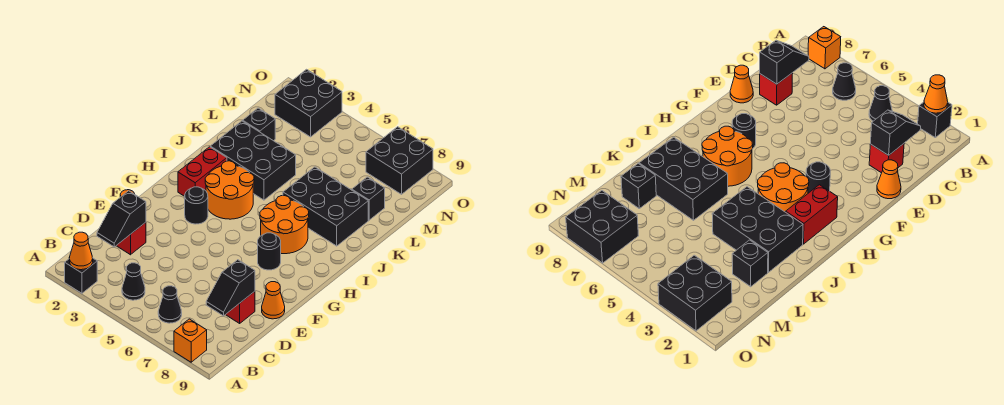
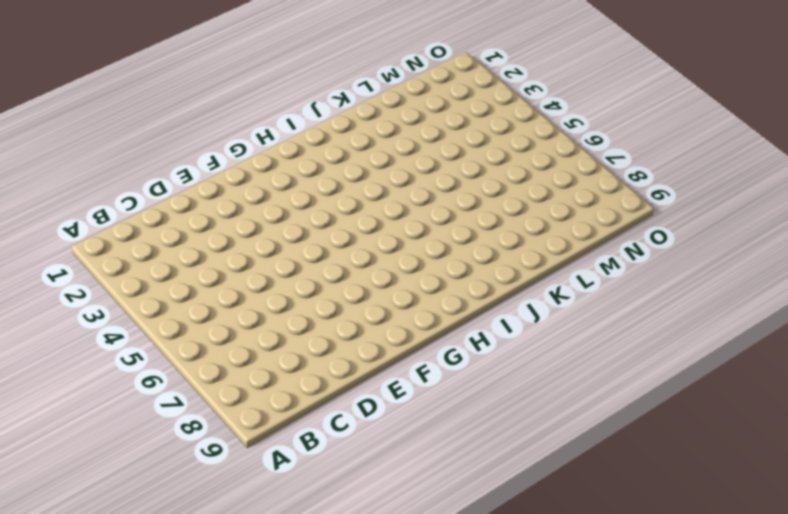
none -> black brick A2 level 1
none -> orange brick A8 level 1
none -> black cone B4 level 1

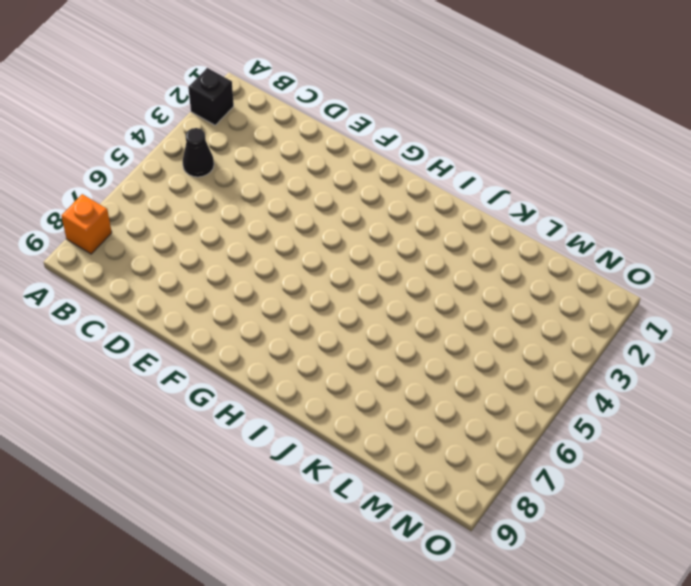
none -> black cone B6 level 1
none -> red brick D2 level 1
none -> red brick D8 level 1

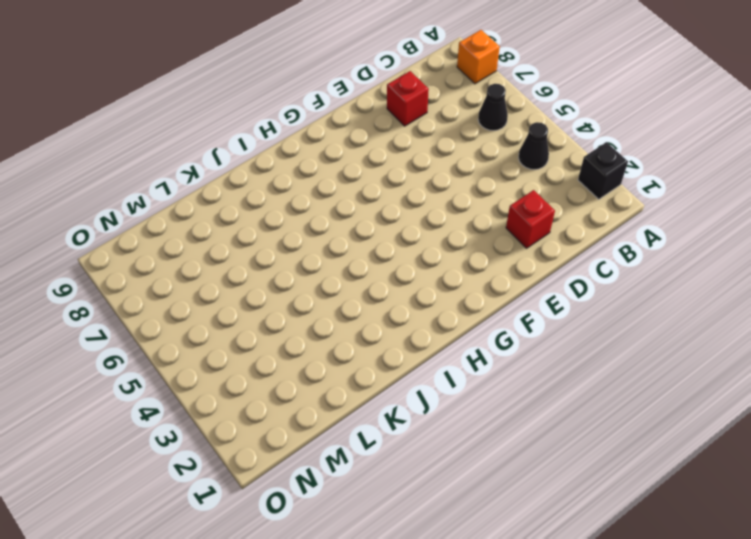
none -> orange cone E1 level 1
none -> orange cone E9 level 1
none -> black round brick G3 level 1

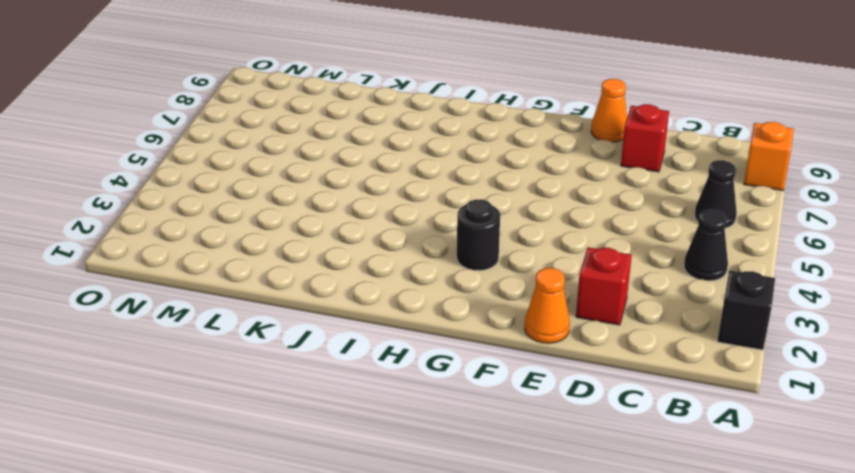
none -> black round brick G7 level 1
none -> red brick H2:I2 level 1
none -> orange round brick H3:I4 level 1

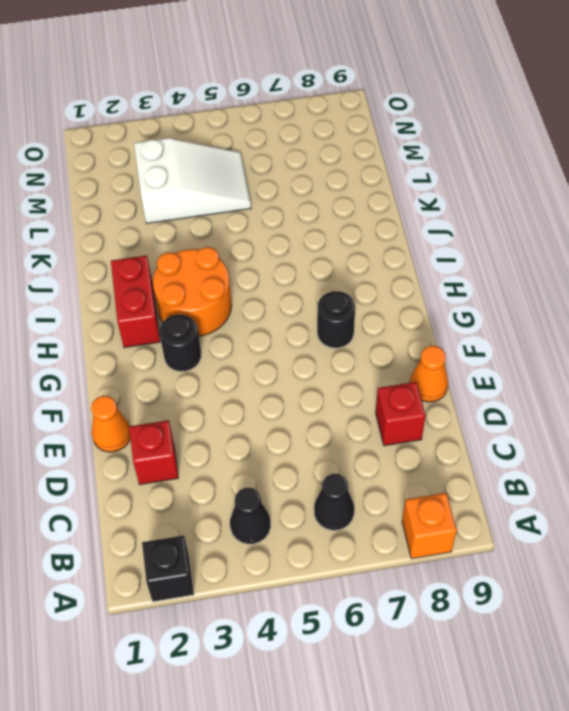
white slope L3:M5 level 1 top 3 -> none
none -> orange round brick H6:I7 level 1
none -> black brick J2:K4 level 1
none -> black brick J6:K8 level 1

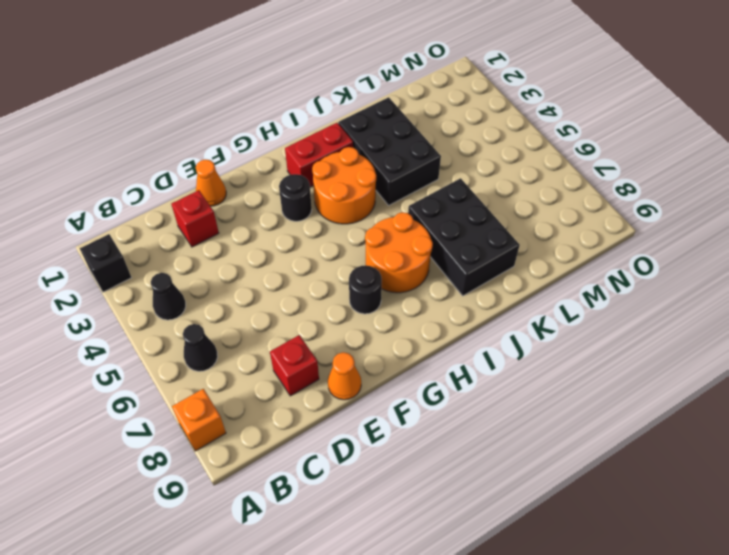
none -> black brick L2 level 1
none -> black brick L8 level 1
none -> black brick N2:O3 level 1

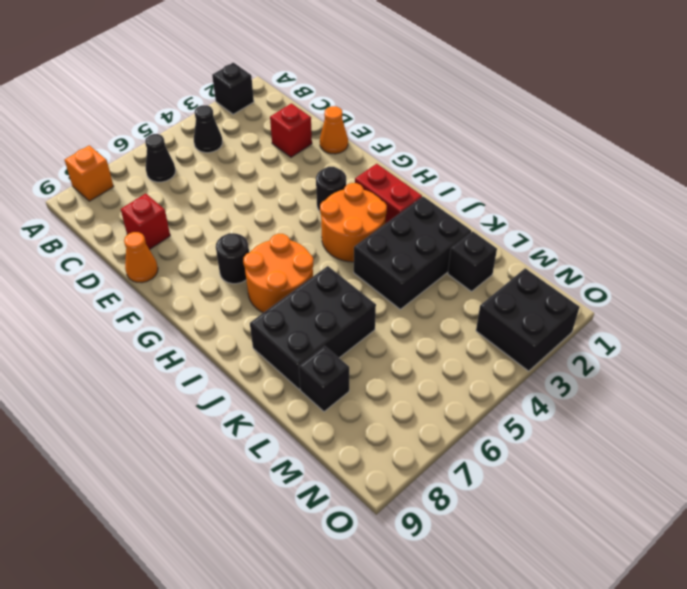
none -> black brick N7:O8 level 1
none -> orange cone A2 level 2
none -> black slope C2:D2 level 2 top D

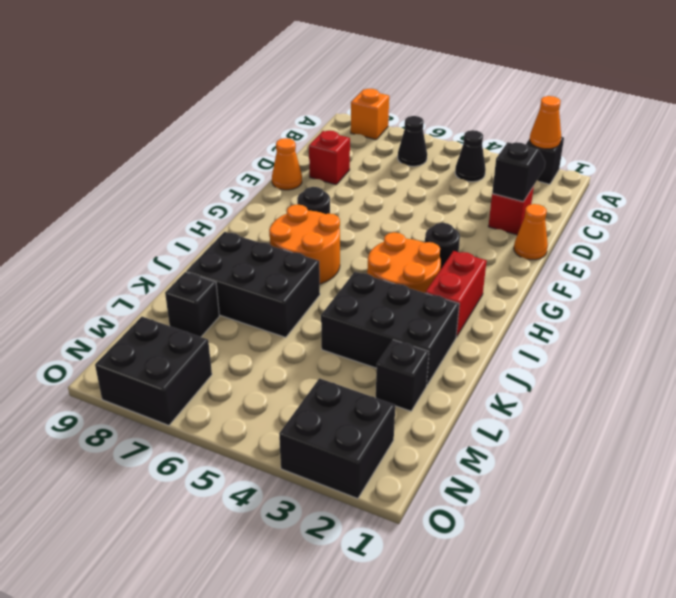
none -> black slope C8:D8 level 2 top D

